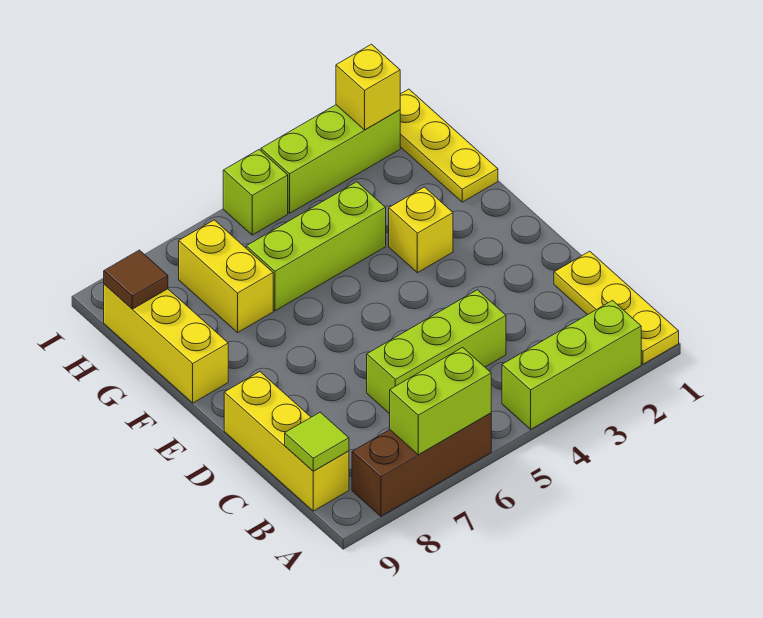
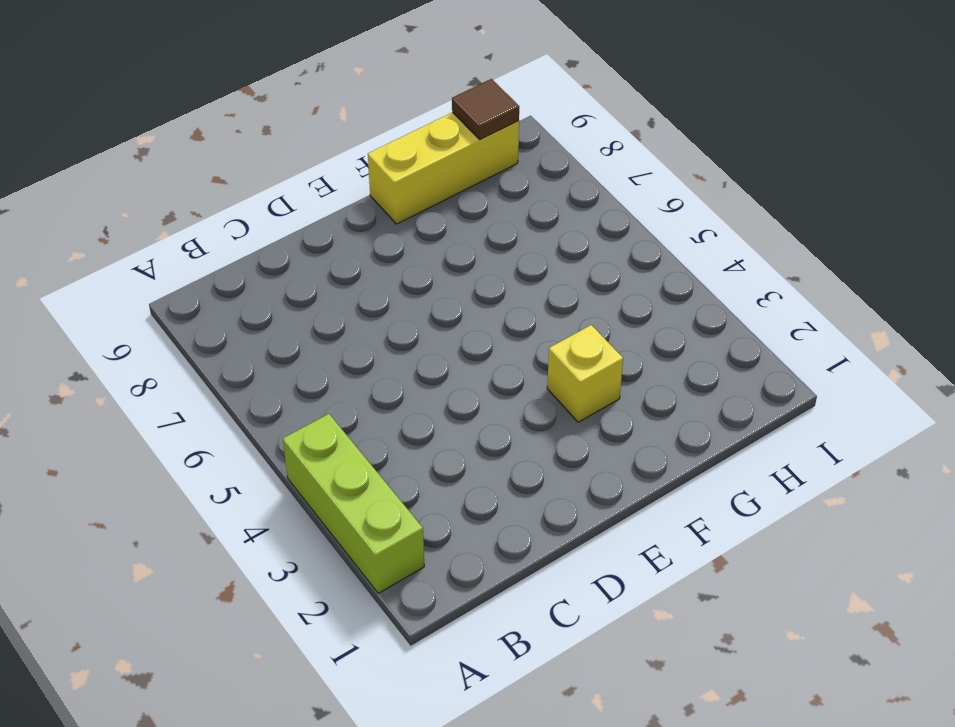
none -> yellow plate A1:C1 level 1
none -> brown brick A6:A8 level 1
none -> yellow brick B9:D9 level 1

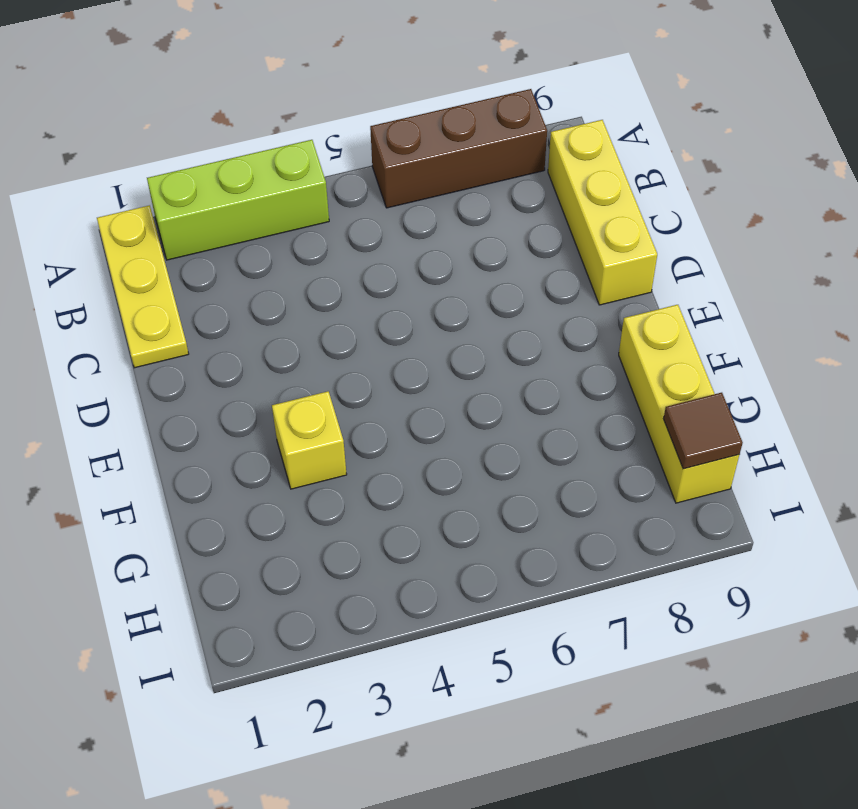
none -> lime brick C4:C6 level 1
none -> yellow plate G1:I1 level 1
none -> lime brick G4:G6 level 1

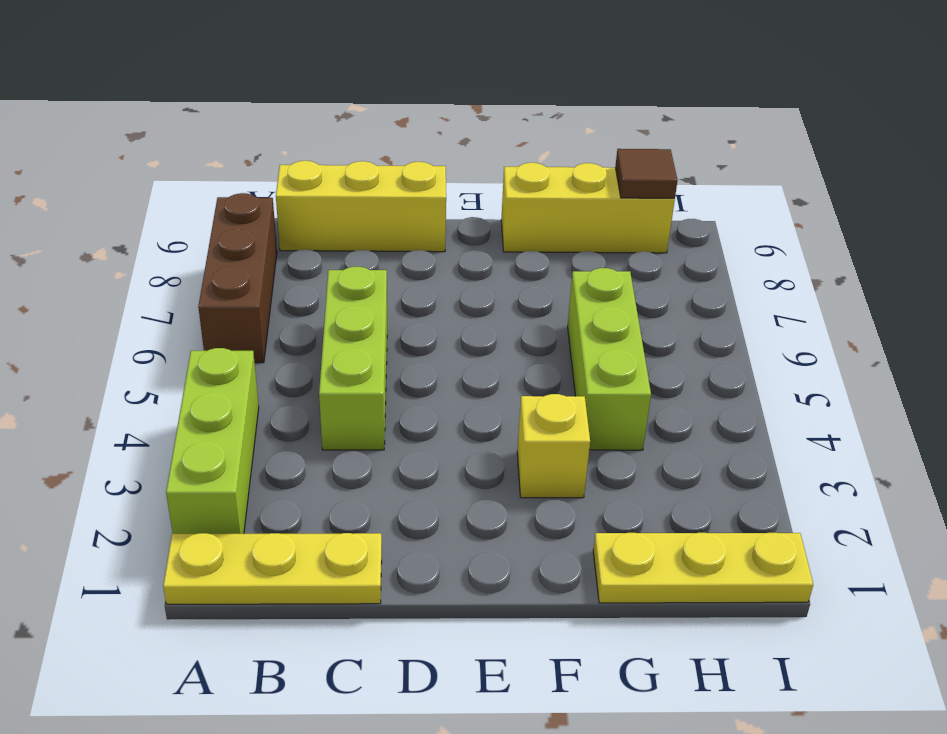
none -> yellow brick G7:H7 level 1
none -> lime brick I2:I4 level 1
none -> lime brick I5 level 1

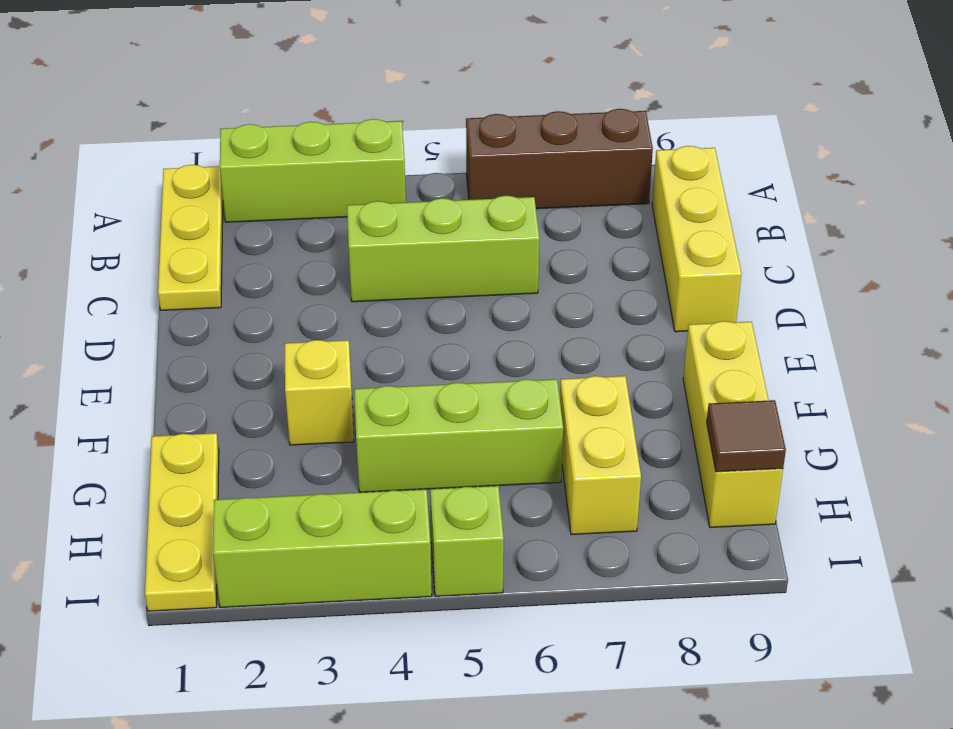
none -> lime brick A6:A7 level 2
none -> lime tile B9 level 2
none -> yellow brick I2 level 2

